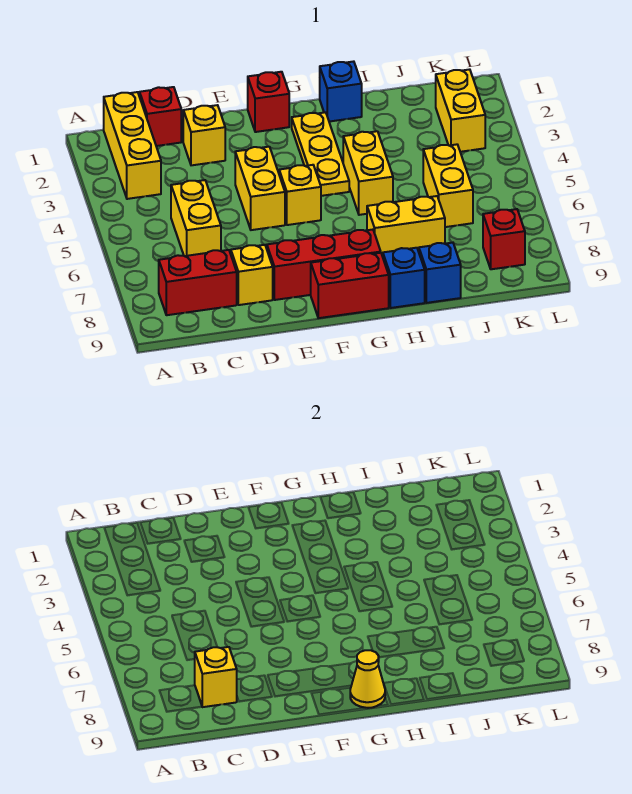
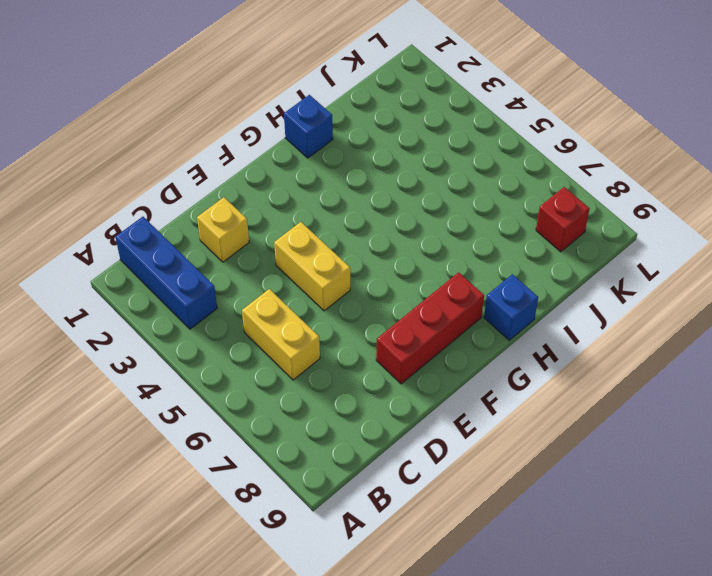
blue brick B1:B3 level 1 -> yellow brick B1:B3 level 1
none -> red brick B8:C8 level 1
none -> red brick C1 level 1
none -> yellow brick D8 level 1

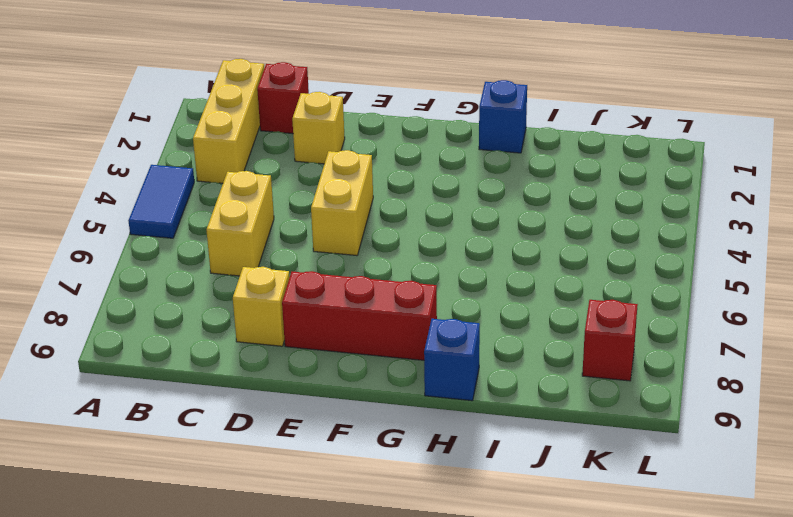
blue tile A4:A5 level 1 -> none
none -> red brick B8:C8 level 1
none -> red brick F1 level 1
none -> yellow brick F5 level 1

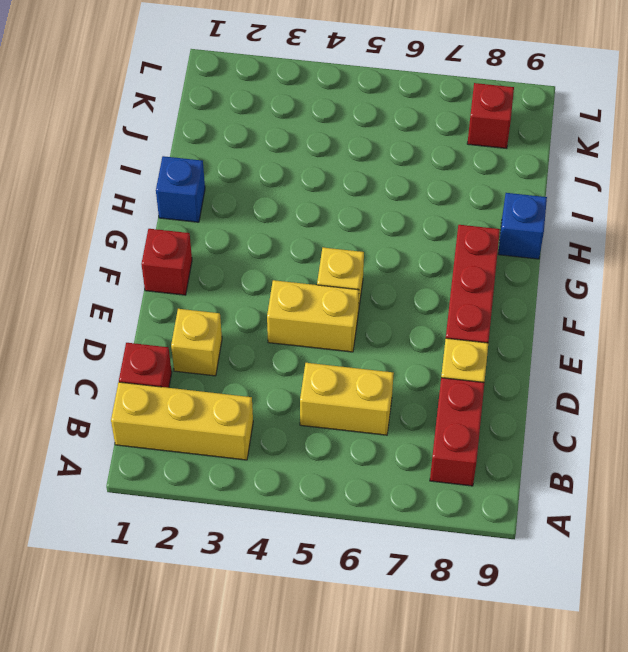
none -> red brick F9:G9 level 1
none -> yellow plate G2:G4 level 1
none -> yellow brick H4:H5 level 1

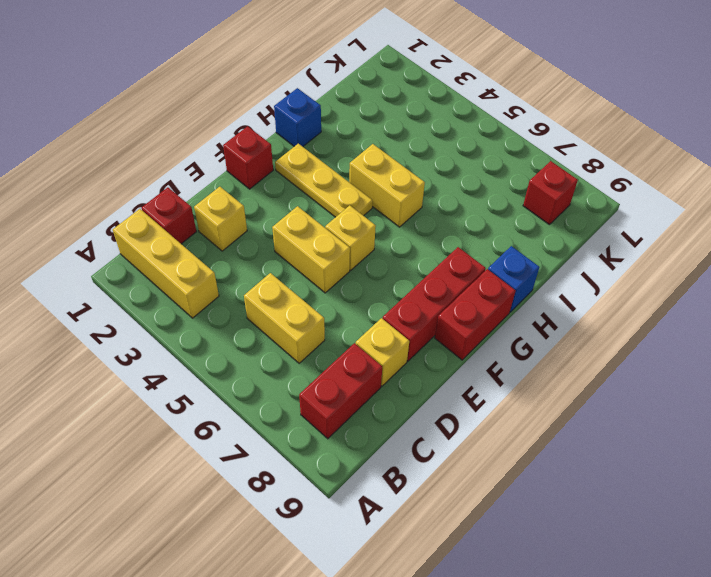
none -> yellow brick H7:I7 level 1
none -> blue brick I9 level 1
none -> yellow brick J5:J6 level 1

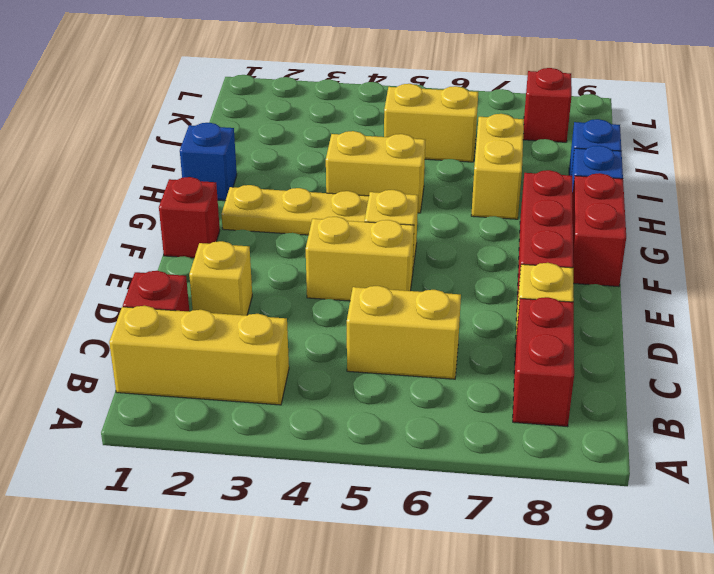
none -> yellow brick K2:K3 level 1
none -> yellow brick C8 level 2
none -> yellow cone G9 level 2

